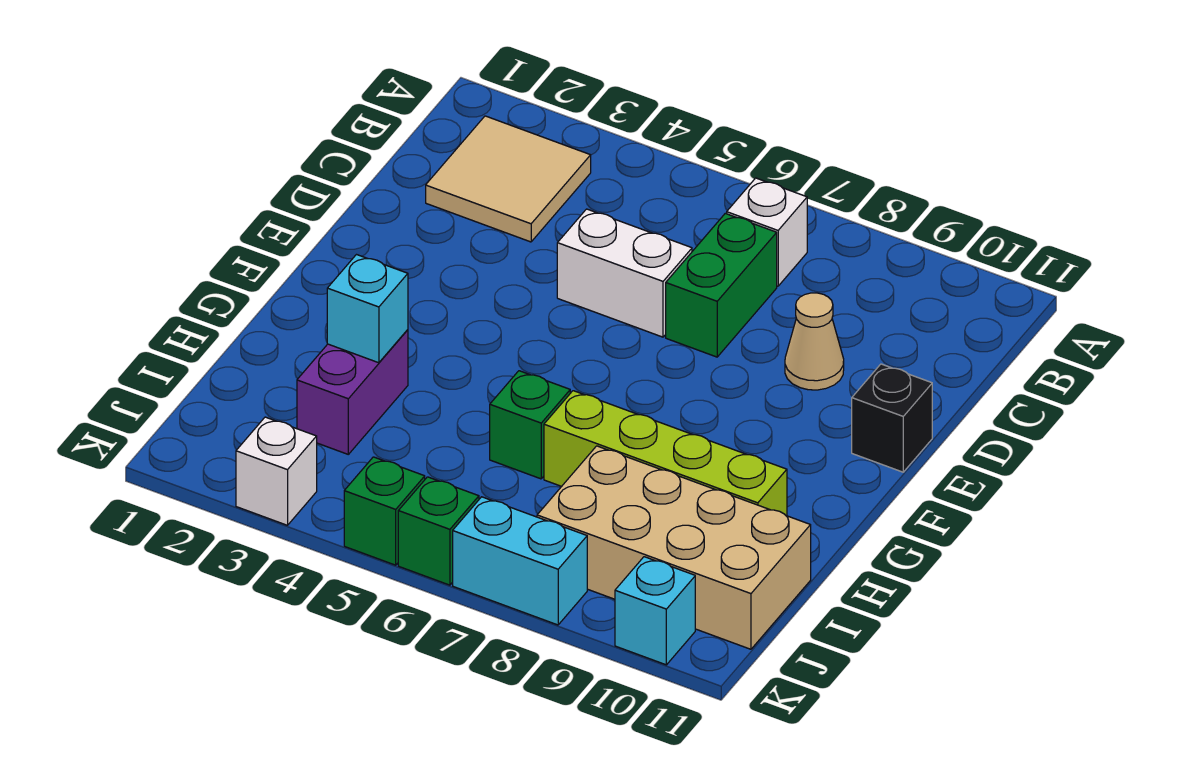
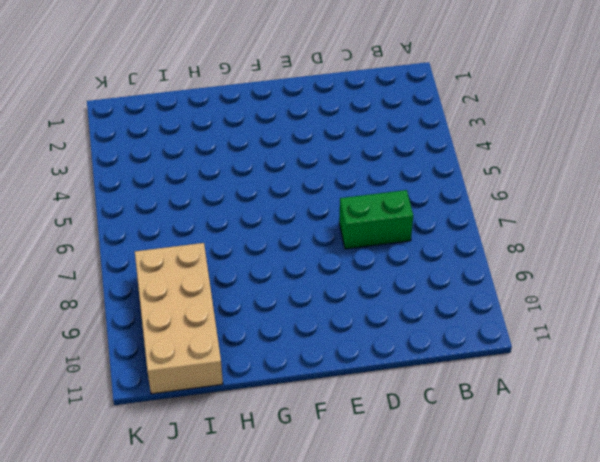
none -> tan tile B2:C3 level 1
none -> white brick B7 level 1
none -> white brick D5:D6 level 1

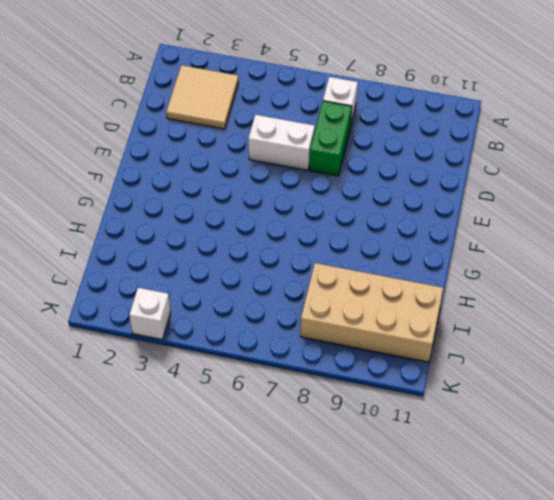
none -> tan cone D9 level 1
none -> black brick E11 level 1
none -> purple brick H3:I3 level 1

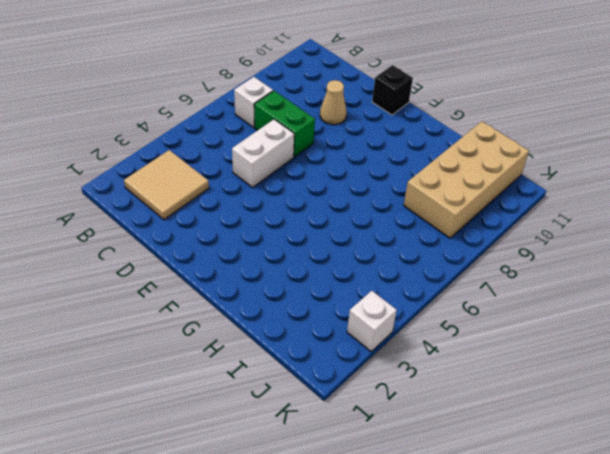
none -> purple brick H3:I3 level 1
none -> green brick H6 level 1
none -> lime brick H7:H10 level 1

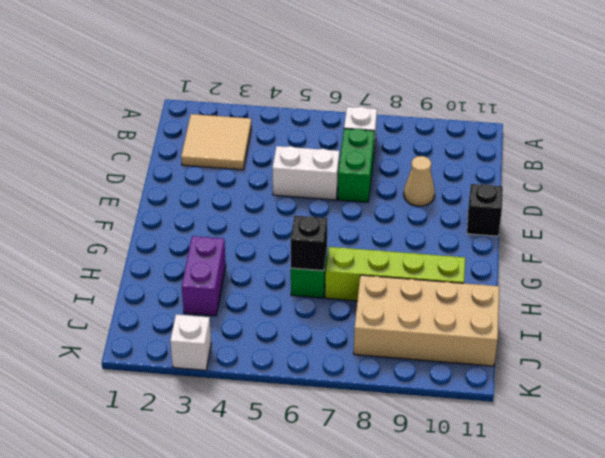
black brick H6 level 2 -> none
none -> green brick K5 level 1
none -> green brick K6 level 1
none -> cyan brick K7:K8 level 1

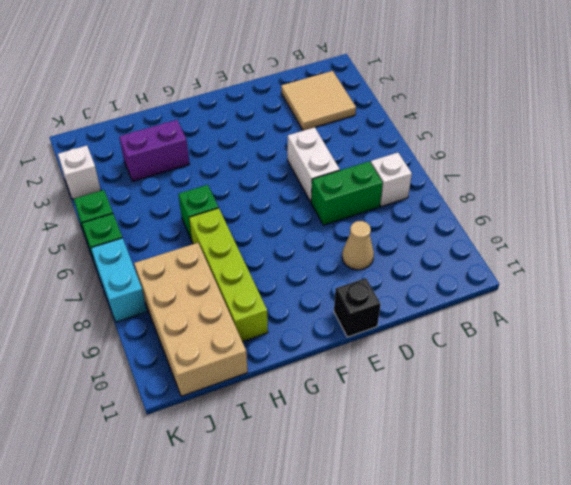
none -> cyan brick K10 level 1
none -> cyan brick H3 level 2

